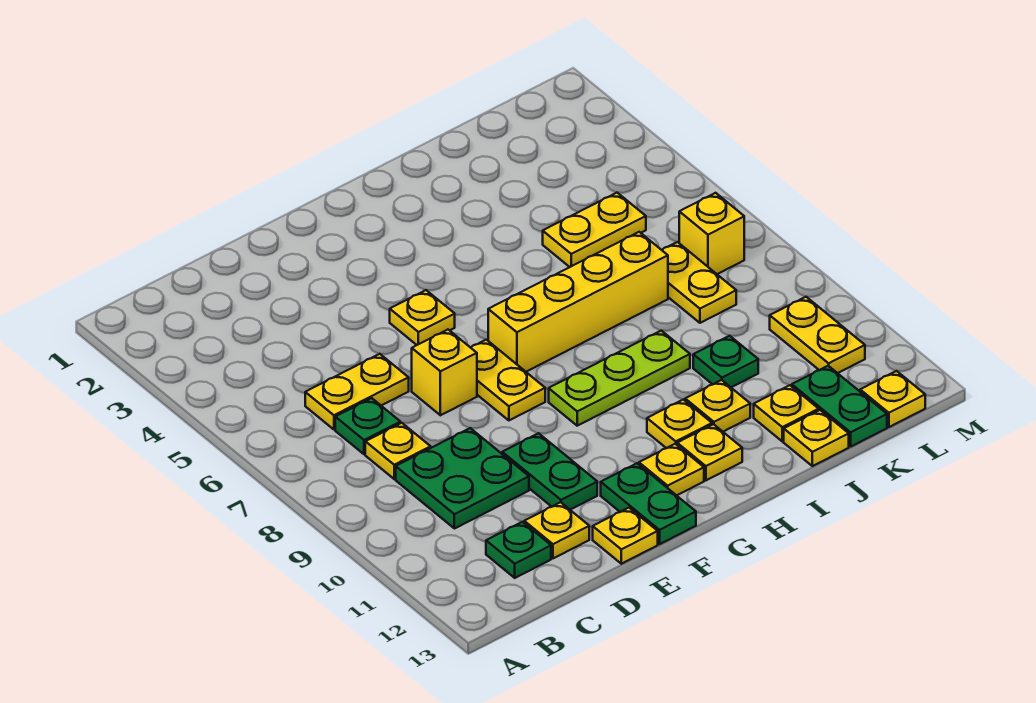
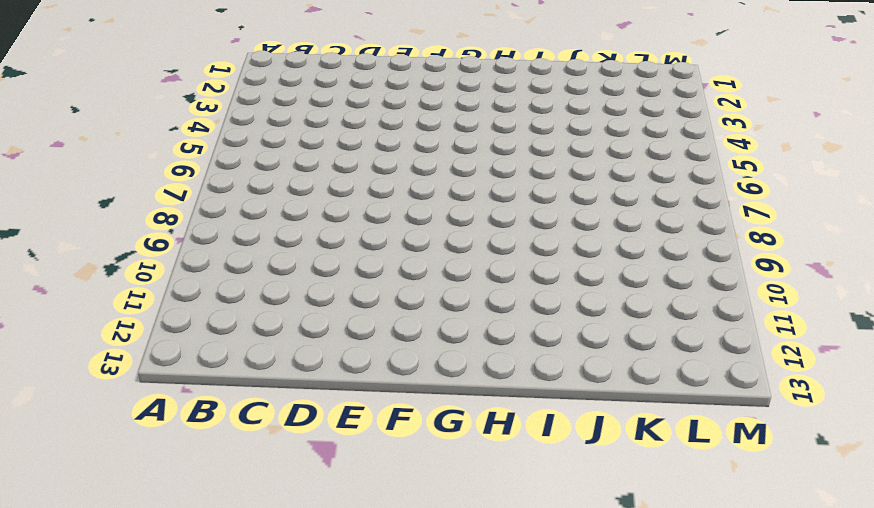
none -> yellow plate C6:D6 level 1
none -> green plate C7 level 1
none -> yellow plate C8 level 1

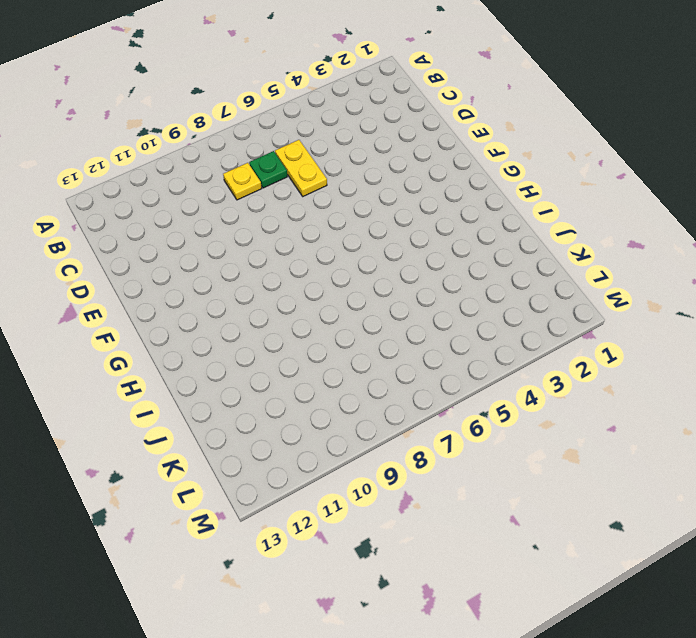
none -> green plate C9:D10 level 1
none -> green plate C12 level 1
none -> yellow plate D12 level 1

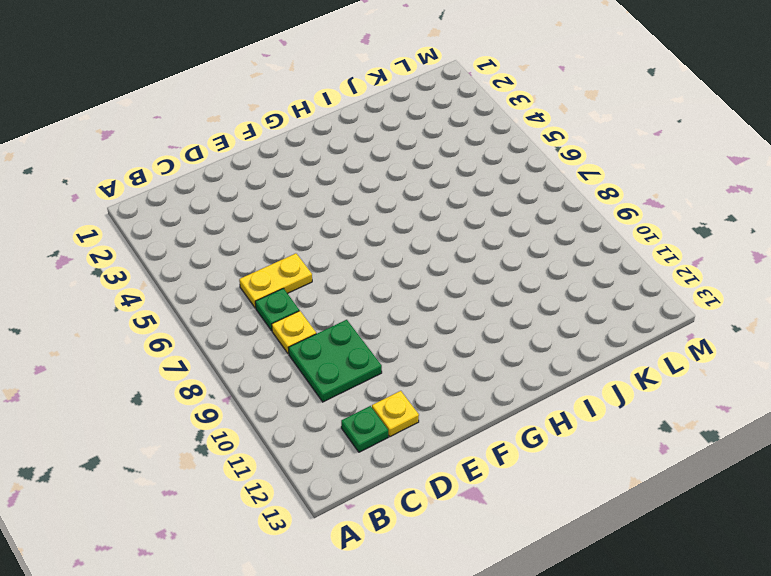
none -> yellow brick E7 level 1
none -> green plate E10:E11 level 1
none -> yellow plate E13 level 1

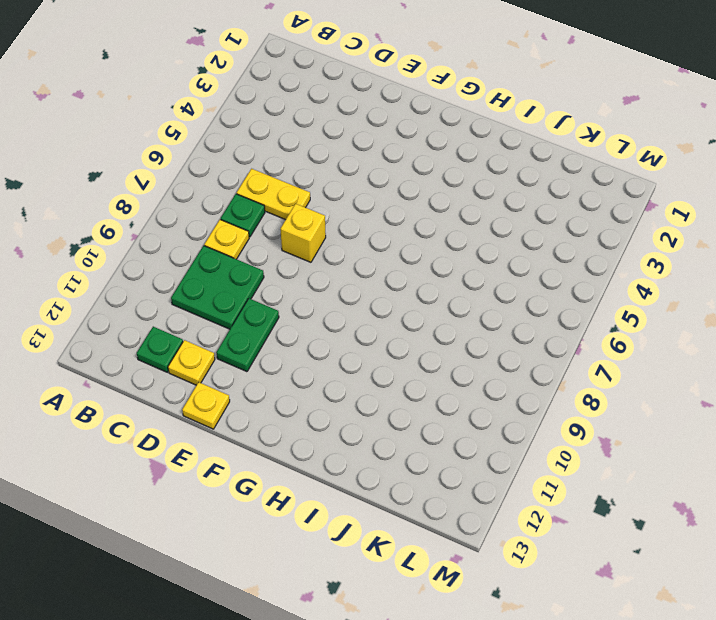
none -> yellow plate F5 level 1
none -> yellow plate F7:F8 level 1
none -> green plate F12:F13 level 1

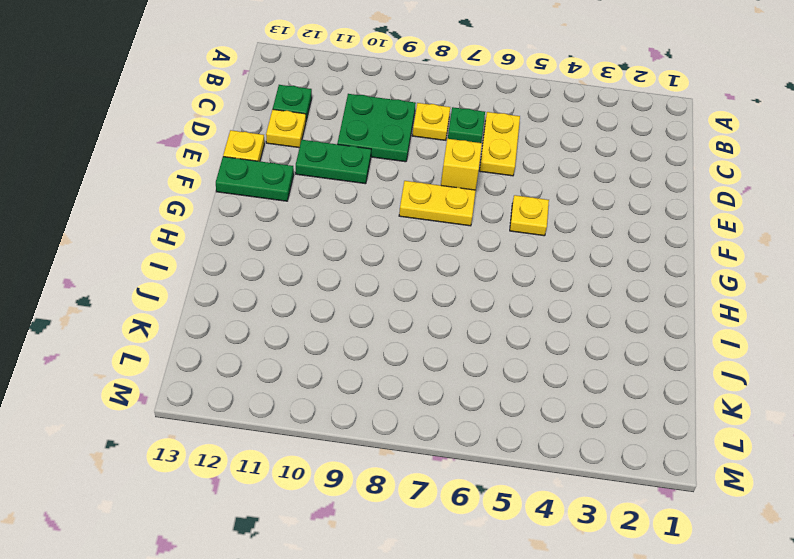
none -> yellow brick G7:J7 level 1
none -> lime plate G9:I9 level 1
none -> yellow plate G12 level 1

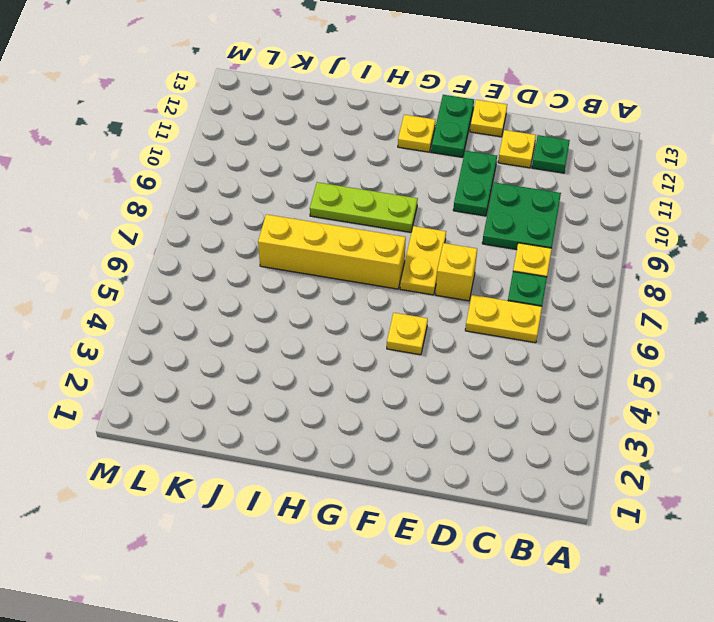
none -> yellow plate H11 level 1
none -> yellow plate H12 level 1
none -> yellow plate I11 level 1

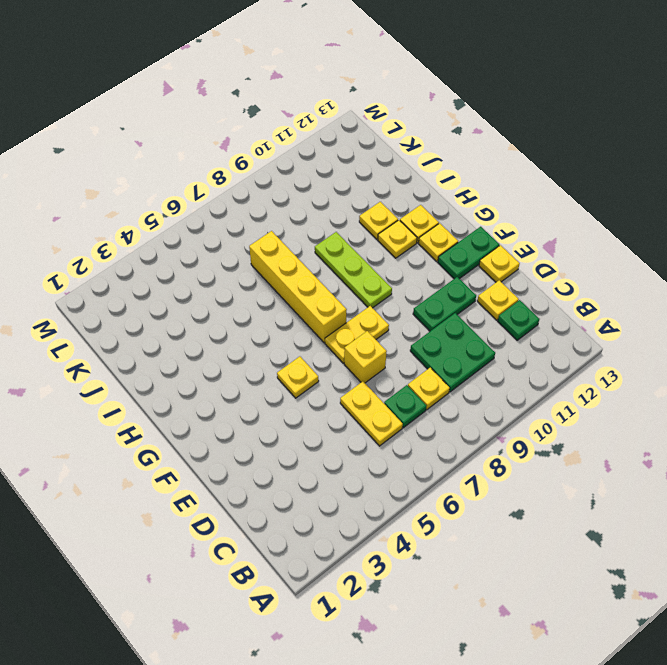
none -> yellow plate J5:K5 level 1
none -> green plate J10 level 1
none -> yellow plate J12 level 1

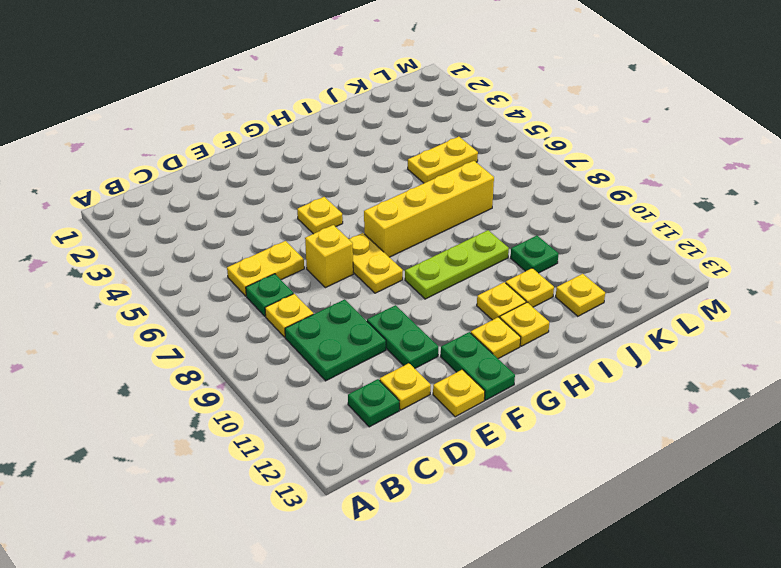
none -> yellow plate J13 level 1
none -> yellow plate K7:K8 level 1
none -> green plate K12:K13 level 1

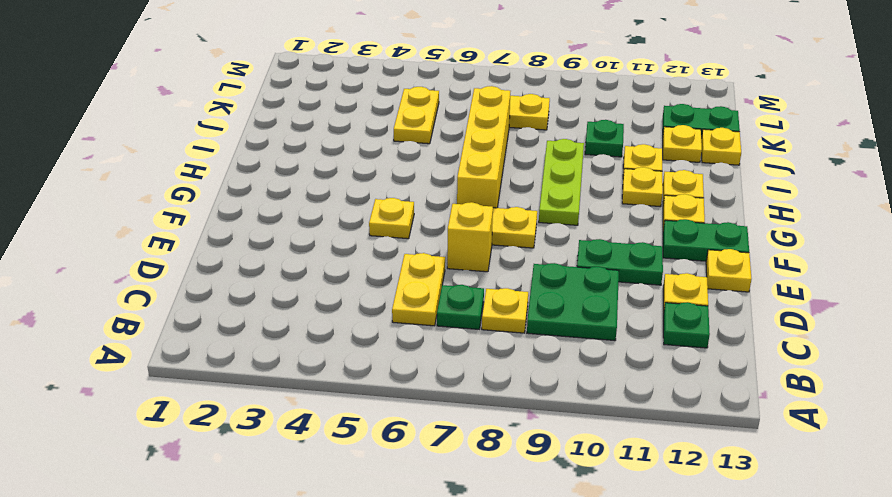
none -> yellow brick L7 level 1
none -> yellow plate L10:L11 level 1
none -> yellow plate L13 level 1

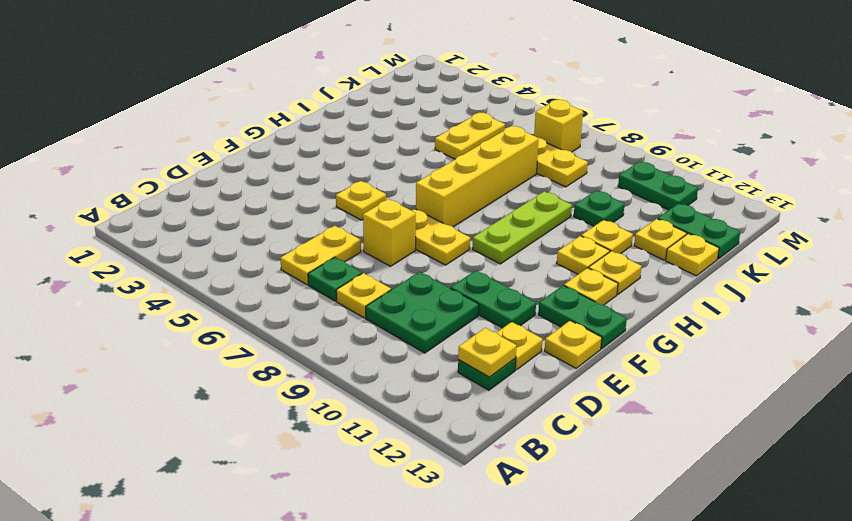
yellow plate C12 level 2 -> yellow plate L13 level 1
green plate L10:L11 level 1 -> yellow plate L10:L11 level 1

